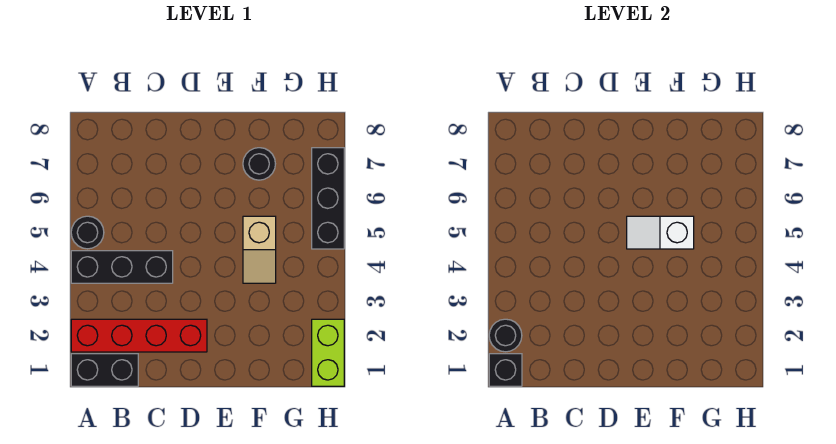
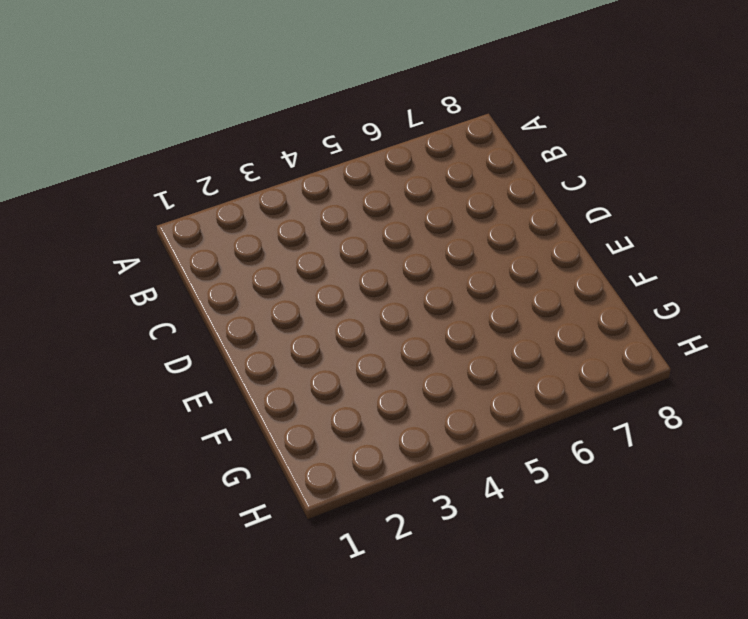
none -> black brick A1:B1 level 1
none -> red brick A2:D2 level 1

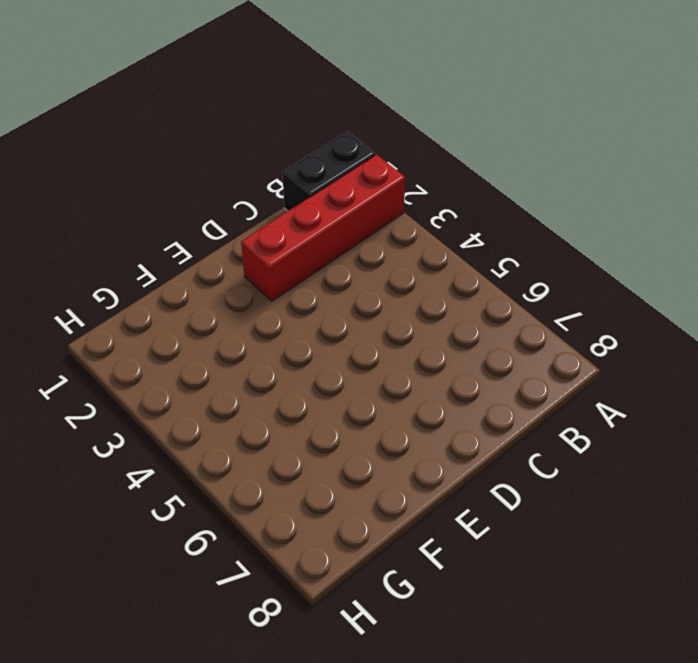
none -> black brick A4:C4 level 1
none -> black round brick A5 level 1

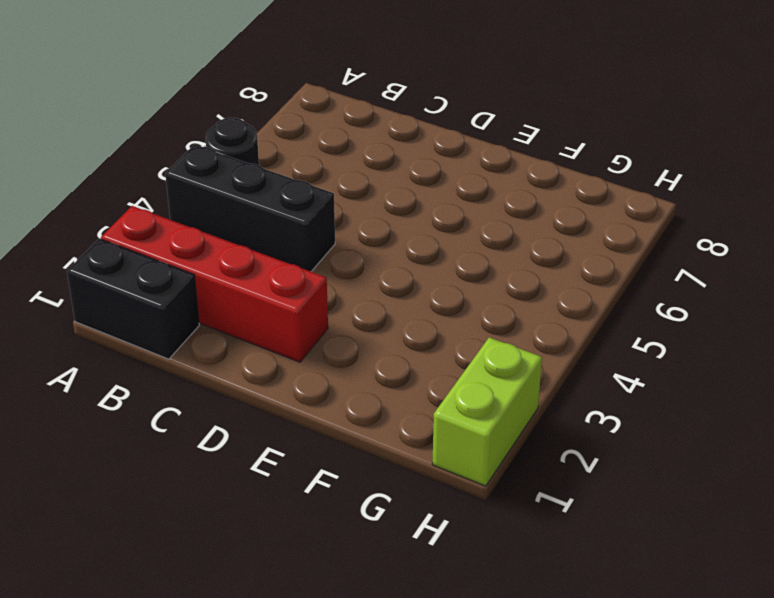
none -> tan slope F4:F5 level 1 top 5
none -> black round brick F7 level 1

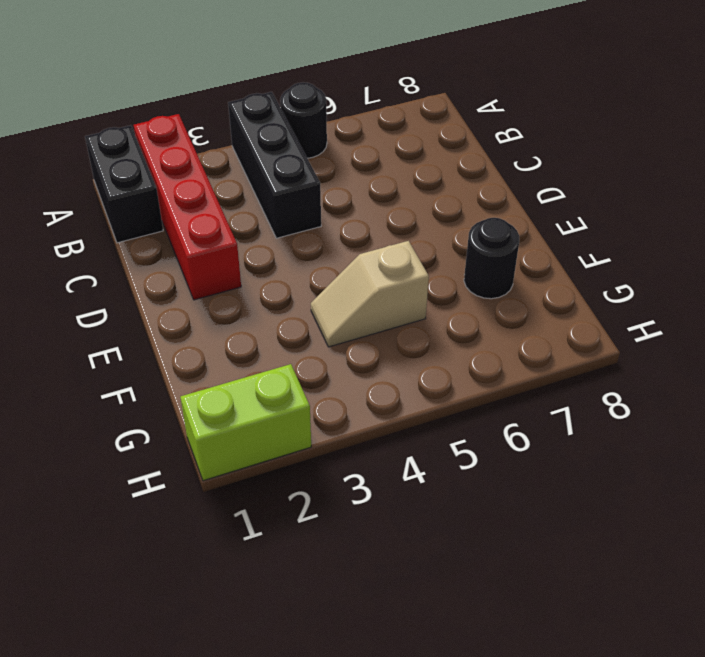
none -> black brick H5:H7 level 1
none -> black brick A1 level 2

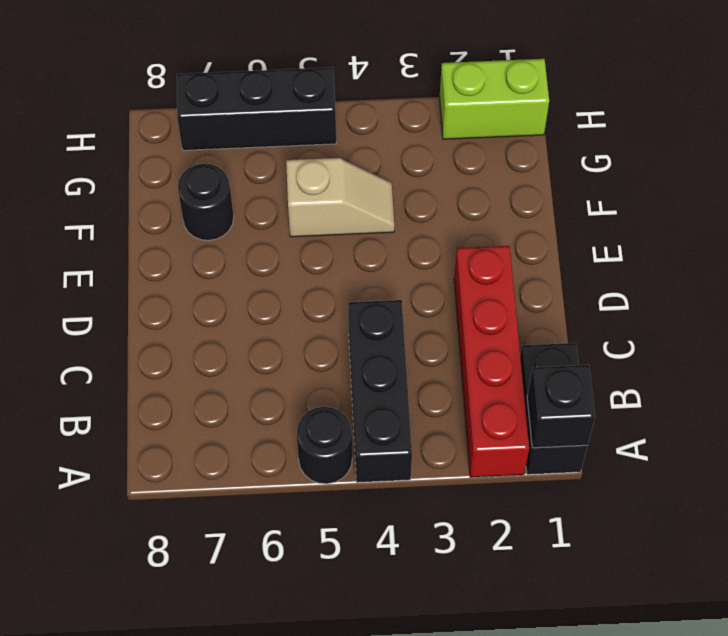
none -> black round brick A2 level 2
none -> white slope E5:F5 level 2 top F

